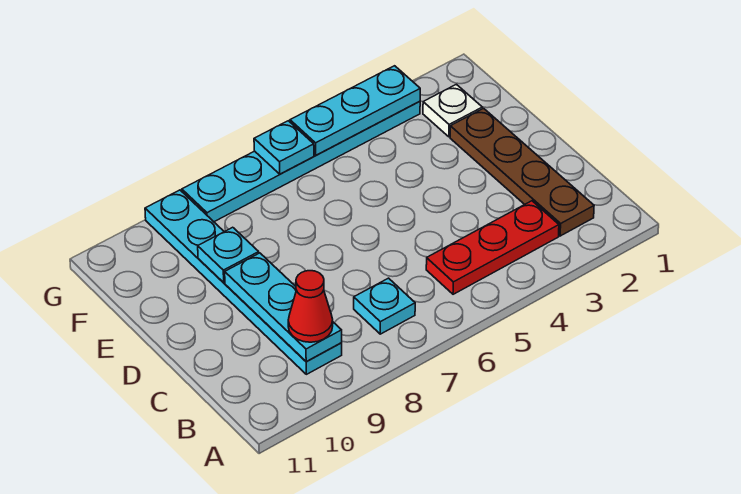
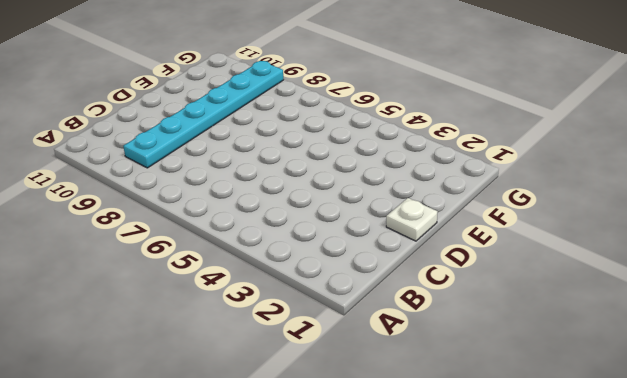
white plate D1 level 1 -> white plate F2 level 1
none -> brown plate B2:E2 level 1
none -> red plate B3:B5 level 1

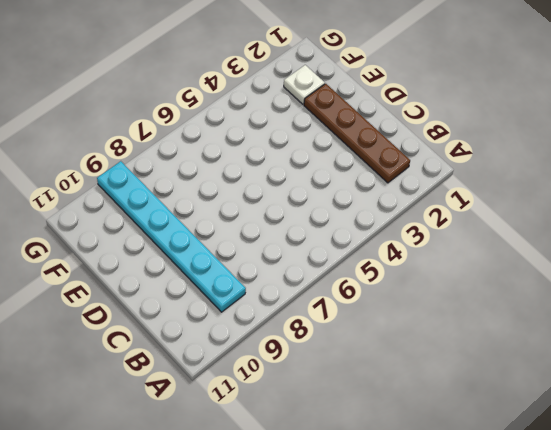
none -> red plate B3:B5 level 1
none -> cyan plate B7 level 1

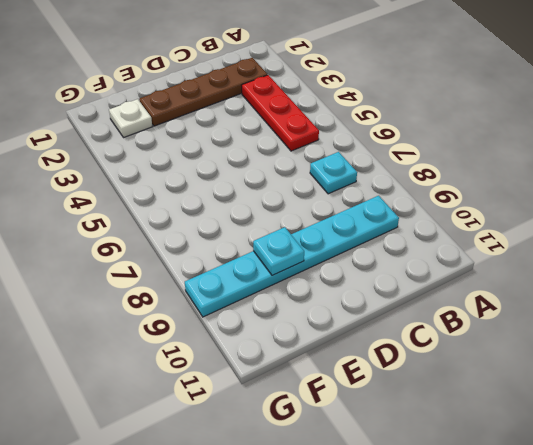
none -> cyan plate G3:G8 level 1
none -> cyan plate B9:D9 level 2

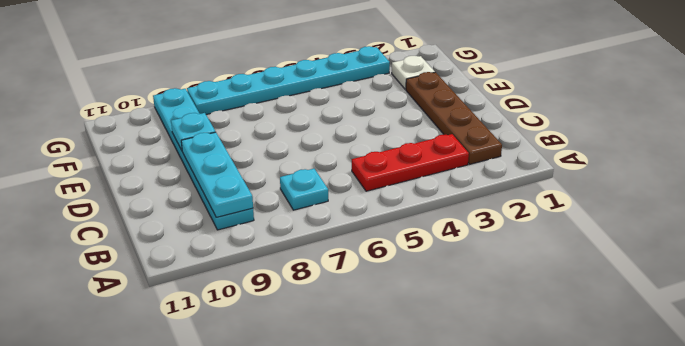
none -> cyan plate G3:G5 level 2
none -> cyan plate G6 level 2

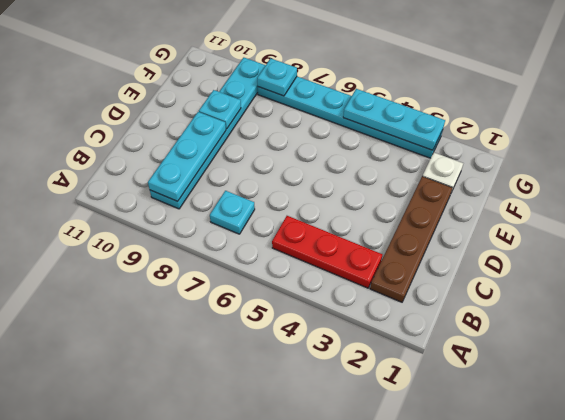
cyan plate G8 level 2 -> cyan plate G6 level 2
none -> red cone B9 level 3

